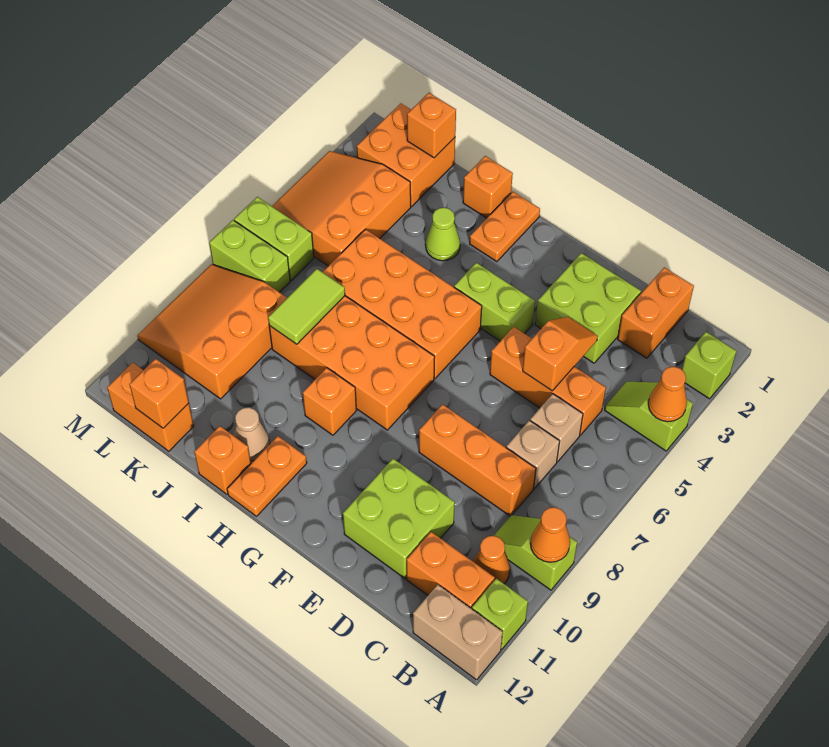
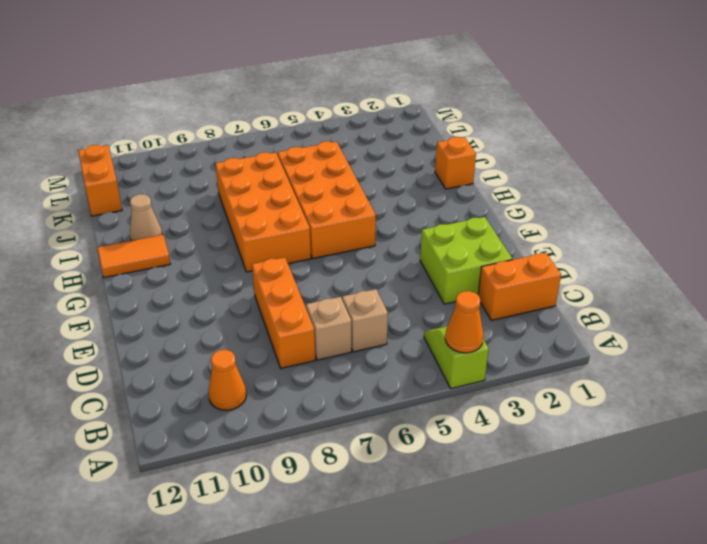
orange tile H11:H12 level 1 -> orange plate H11:H12 level 1
none -> lime brick A2 level 1
none -> lime slope A9:B9 level 1 top A
none -> lime brick A11 level 1
none -> tan brick A12:B12 level 1

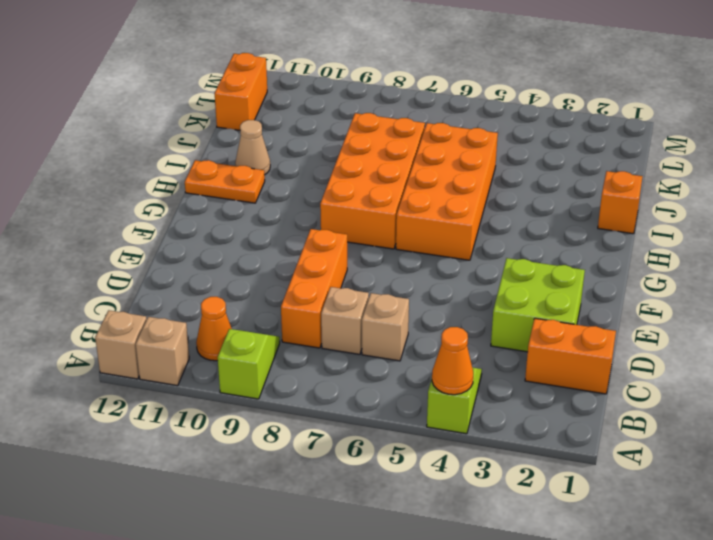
tan brick A11 level 1 -> lime brick A11 level 1
tan brick A12 level 1 -> tan brick A12:B12 level 1
none -> lime brick A2 level 1
none -> orange brick B11:C11 level 1
none -> orange brick C5:E5 level 1
none -> lime brick D10:E11 level 1

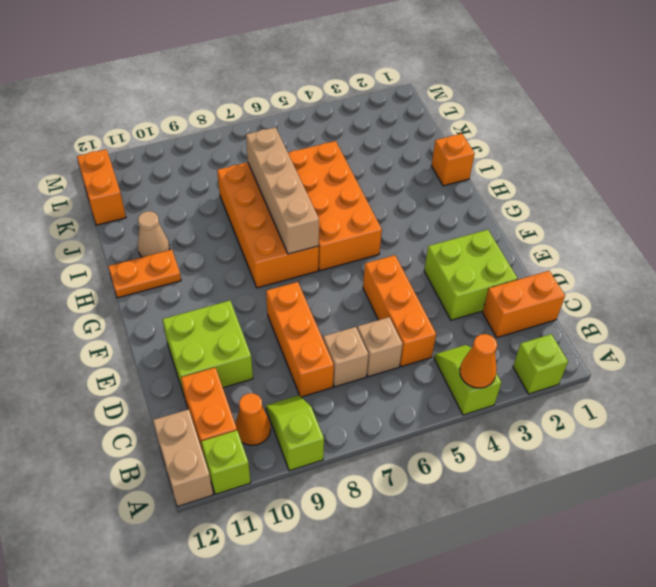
tan brick G7:J7 level 2 -> lime tile J7:J8 level 2
none -> lime brick F4:G4 level 1
none -> orange plate H1:H2 level 1
none -> orange brick H9 level 1
none -> lime cone I3 level 1

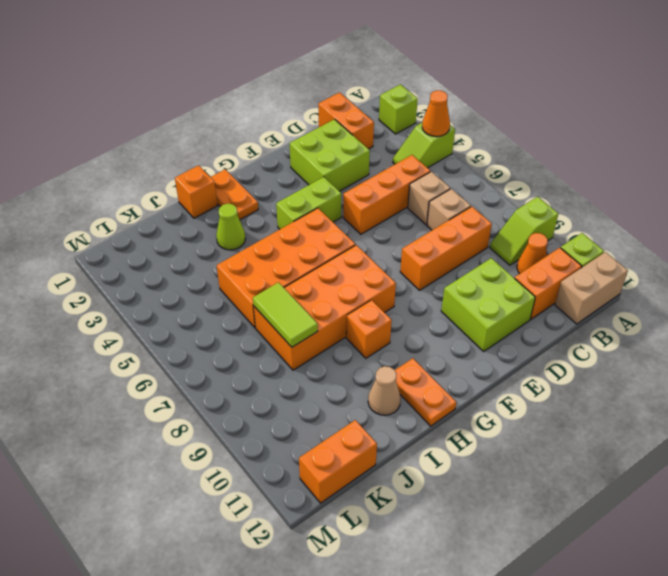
none -> orange brick I12 level 1
none -> orange brick K1:L2 level 1
none -> orange slope K3:M5 level 1 top K
none -> orange slope K8:M10 level 1 top K

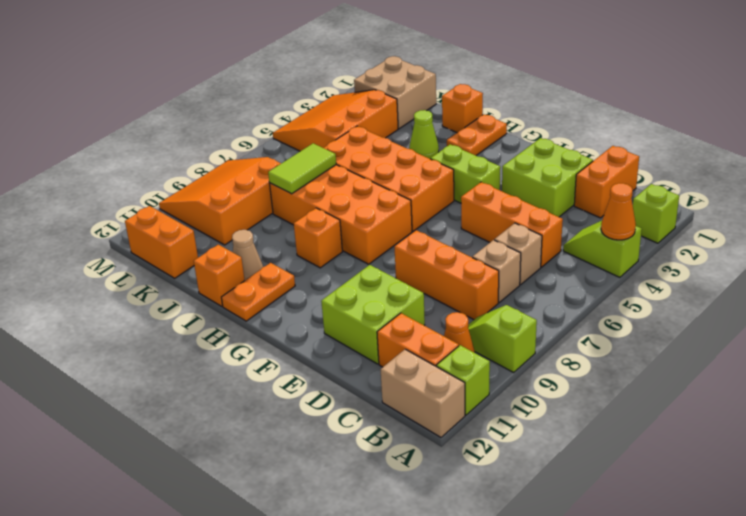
tan brick K1:L2 level 1 -> orange brick K1:L2 level 1
none -> lime brick L6:M6 level 1
none -> lime brick L7:M7 level 1
none -> orange cone A9 level 2
none -> orange slope D4:D5 level 2 top 5

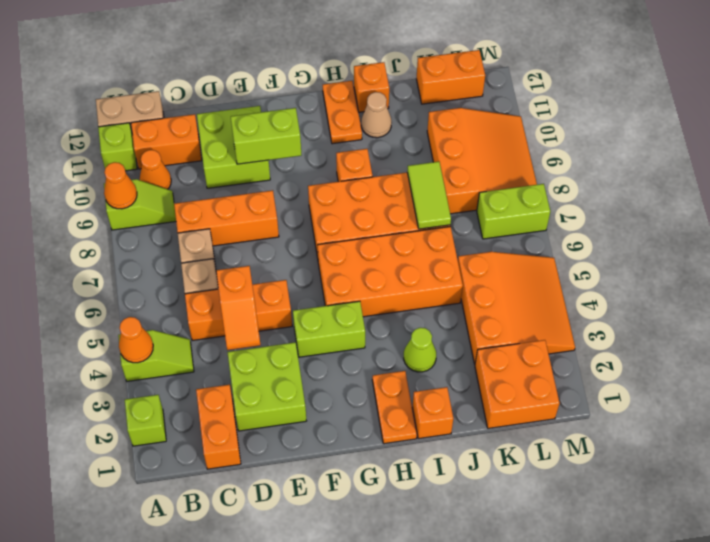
lime brick E10:F10 level 2 -> lime brick L6:M6 level 1
none -> orange brick K1 level 2
none -> orange brick K12 level 2

